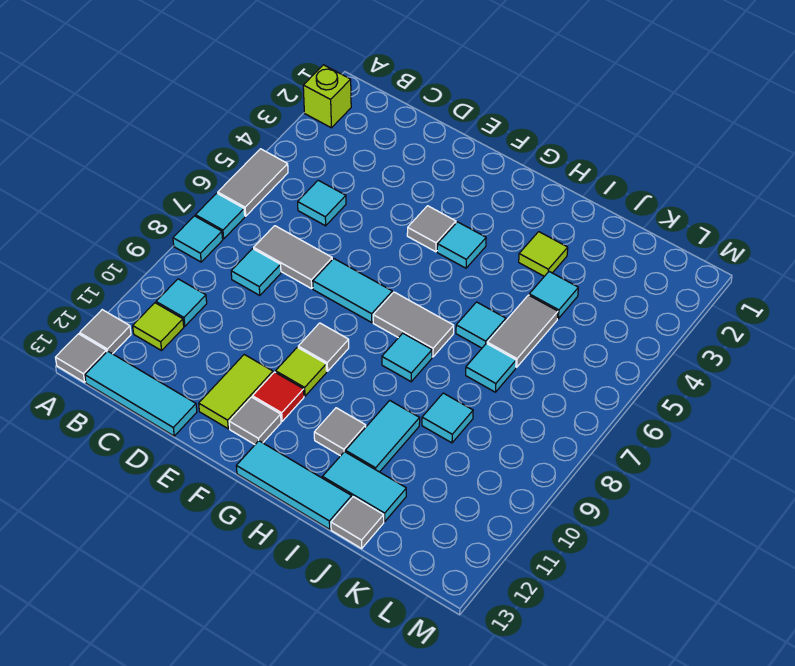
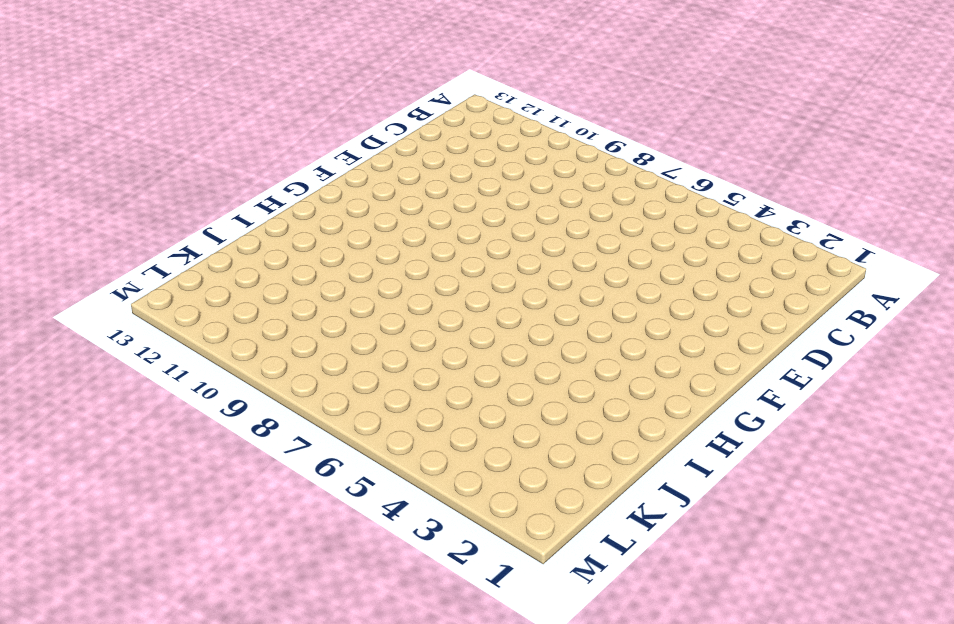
none -> lime brick A2 level 1
none -> grey tile A5:A6 level 1
none -> cyan tile A7 level 1
none -> cyan tile A8 level 1

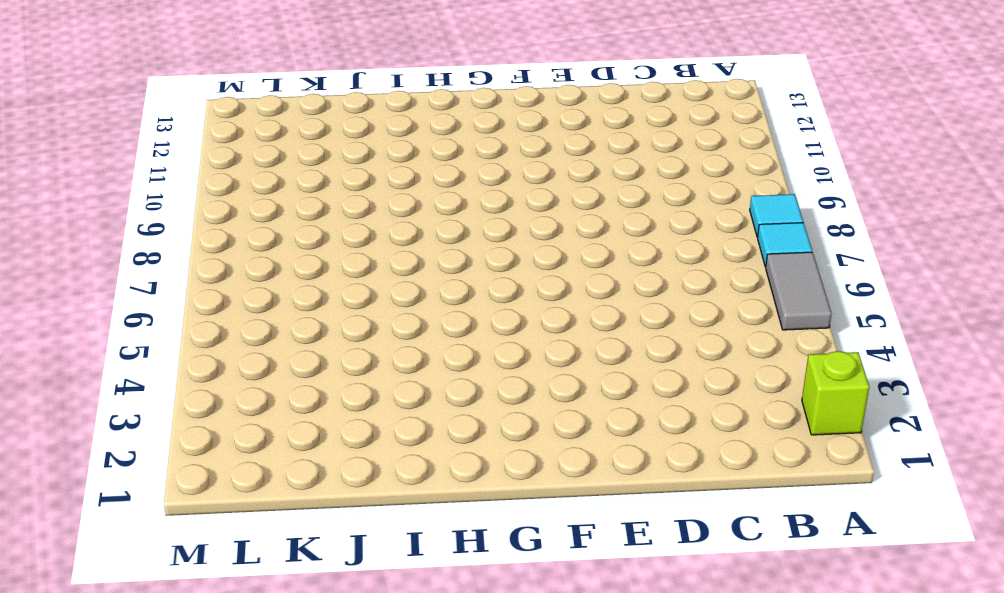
none -> grey tile A12 level 1
none -> grey tile A13 level 1
none -> cyan tile B10 level 1
none -> lime tile B11 level 1

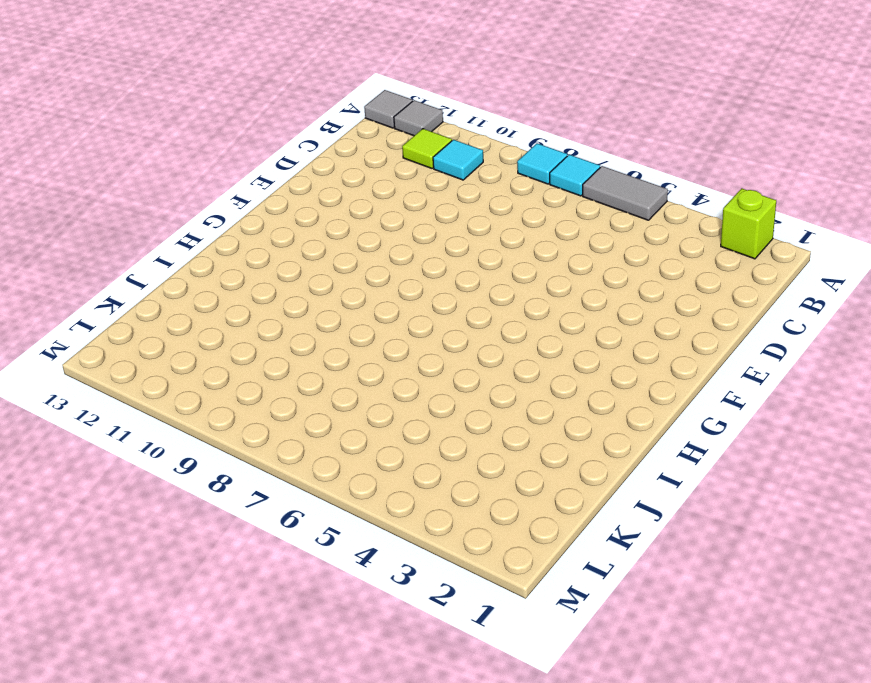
none -> cyan tile B13:D13 level 1
none -> cyan tile C5 level 1
none -> grey tile C7:D7 level 1
none -> cyan tile C8 level 1

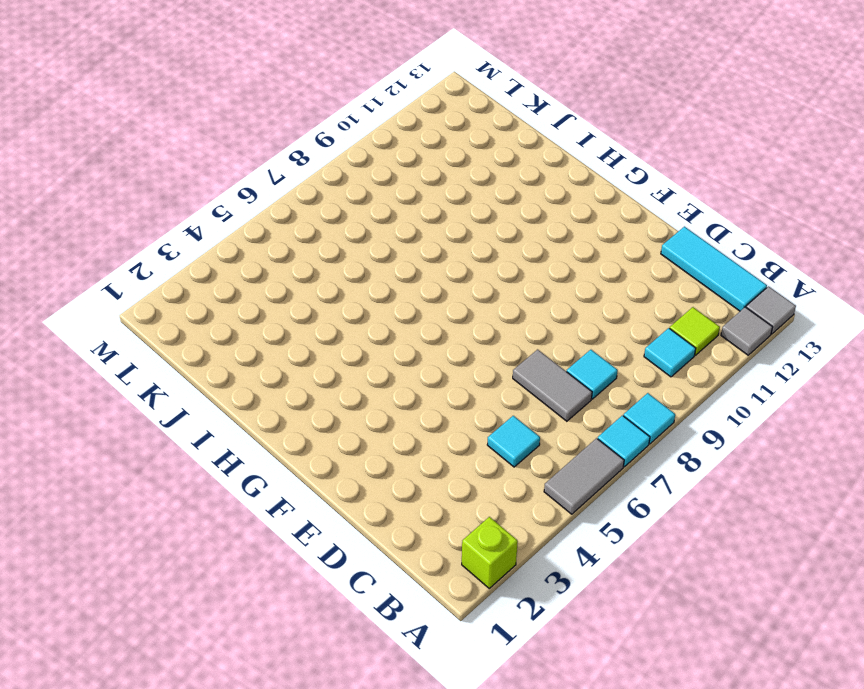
none -> cyan tile E7:F7 level 1
none -> lime tile E11:E12 level 1
none -> grey tile F4 level 1
none -> grey tile F9 level 1

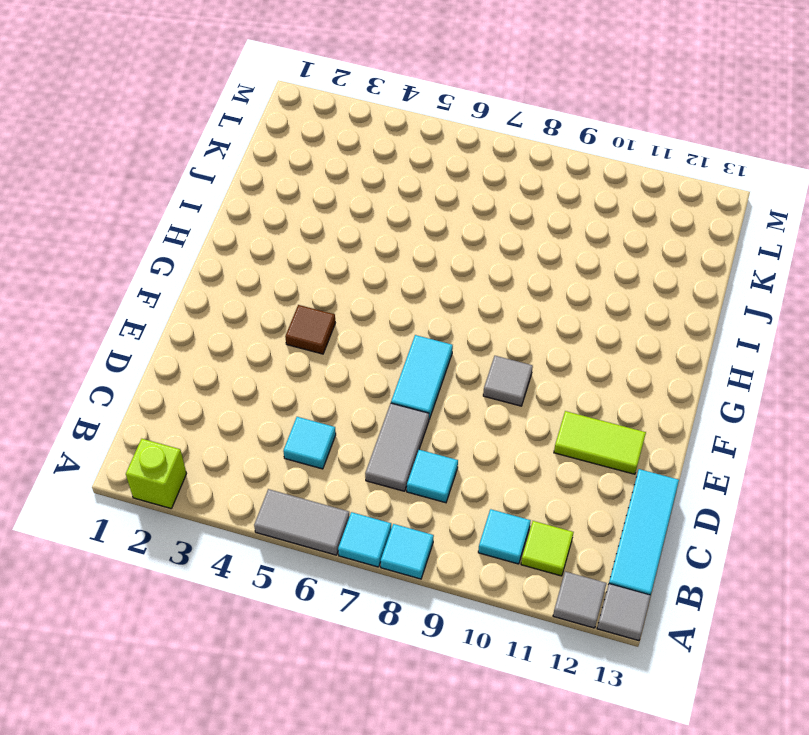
brown tile F4 level 1 -> grey tile F4 level 1
none -> lime tile F10 level 1
none -> red tile F11 level 1
none -> grey tile F12 level 1
none -> cyan tile G4 level 1

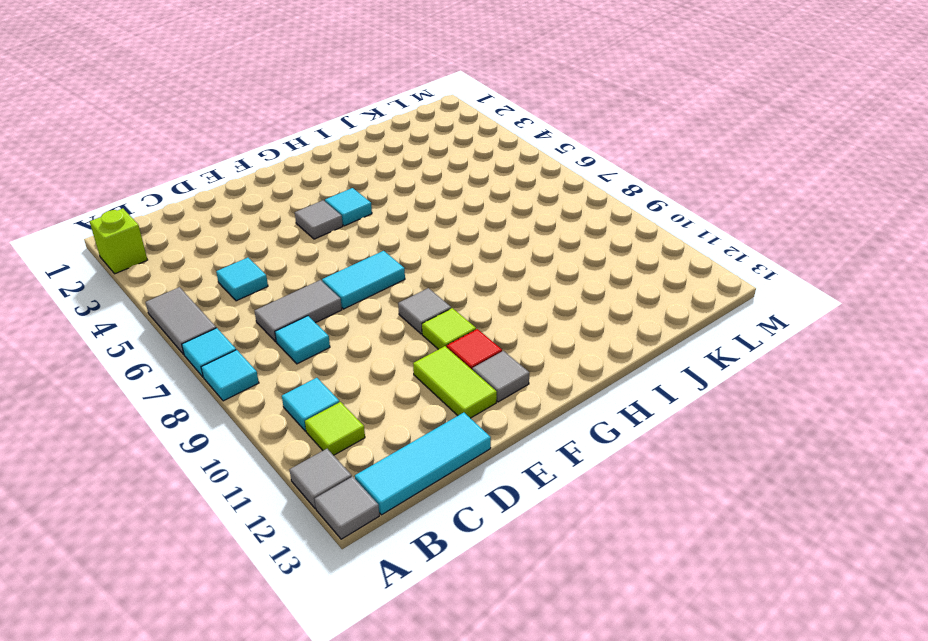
none -> grey tile G7:H7 level 1
none -> cyan tile G13:I13 level 1
none -> cyan tile H8 level 1
none -> grey tile H11 level 1

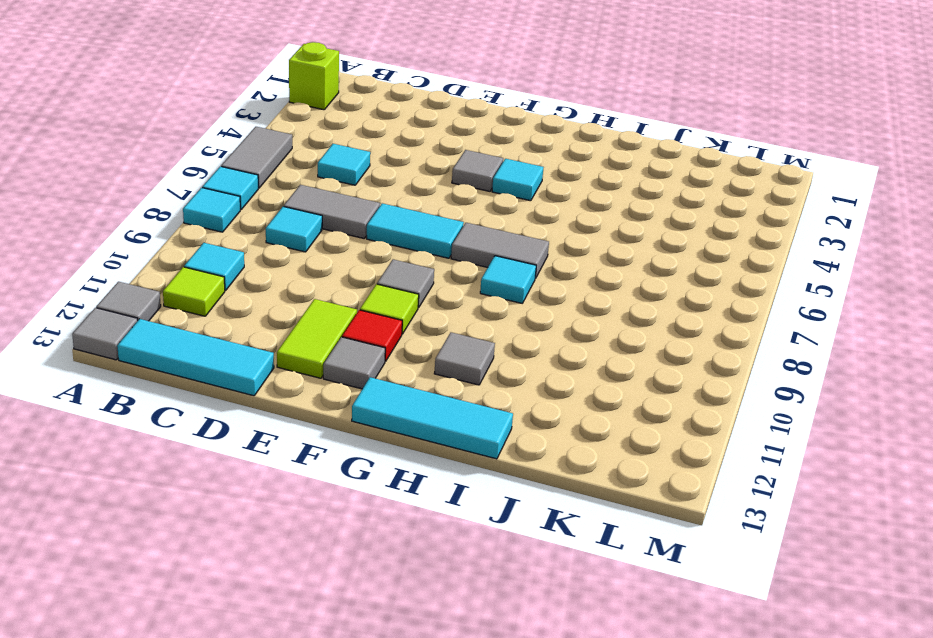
none -> lime tile I3 level 1
none -> cyan tile I6 level 1
none -> cyan tile I10:I11 level 1
none -> cyan tile I12:J12 level 1

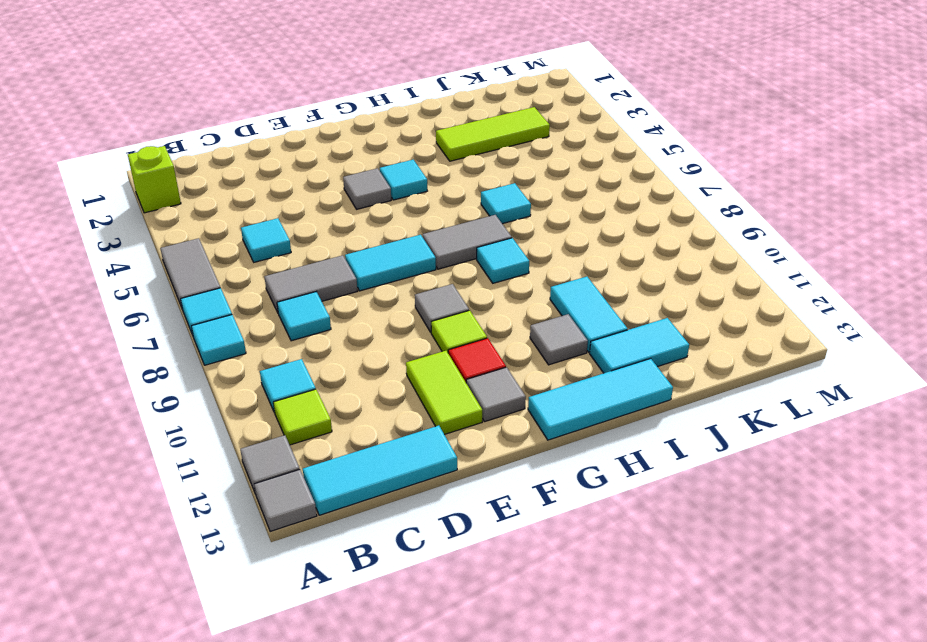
lime tile I3:K3 level 1 -> lime tile I3 level 1
none -> cyan tile J4 level 1
none -> grey tile J5:J6 level 1
none -> cyan tile J7 level 1
none -> cyan tile J9 level 1

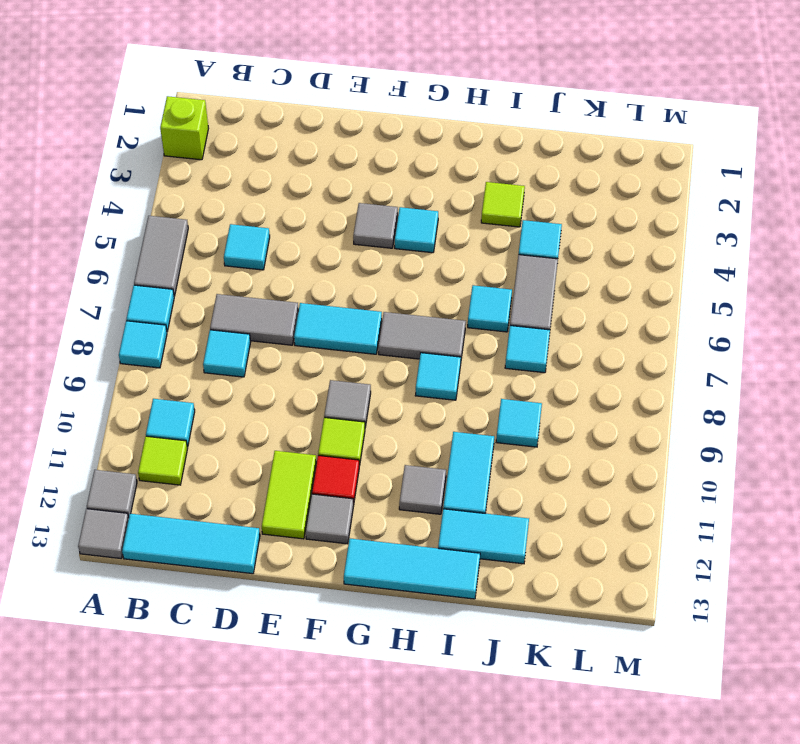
none -> grey tile J13 level 1

